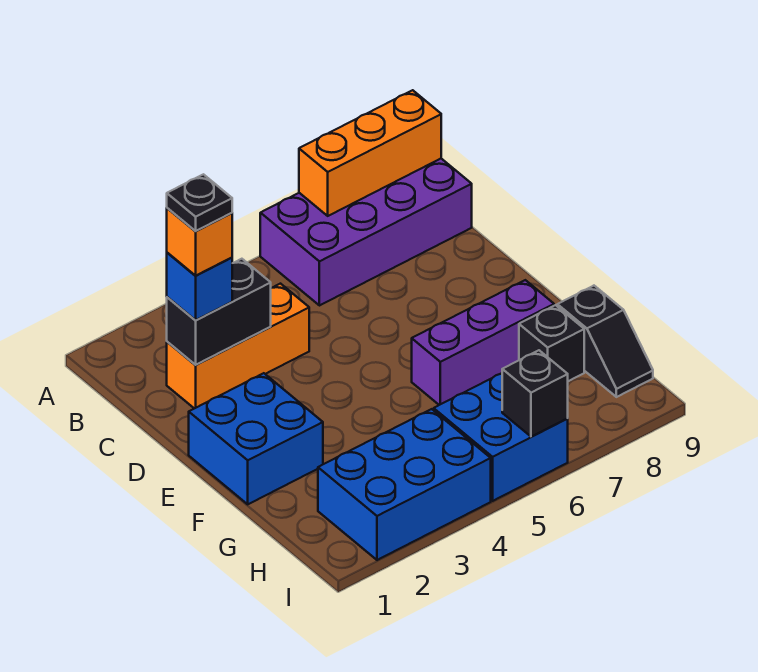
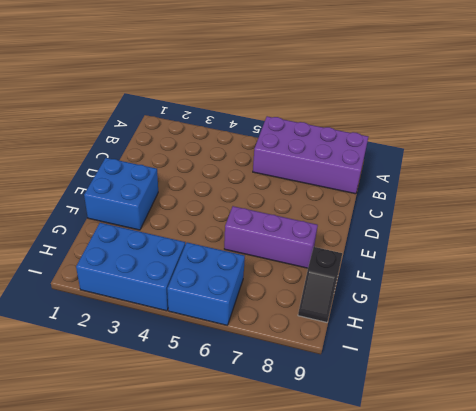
none -> orange brick C2:C4 level 1
none -> black brick G8 level 1
none -> orange brick A7:A9 level 2

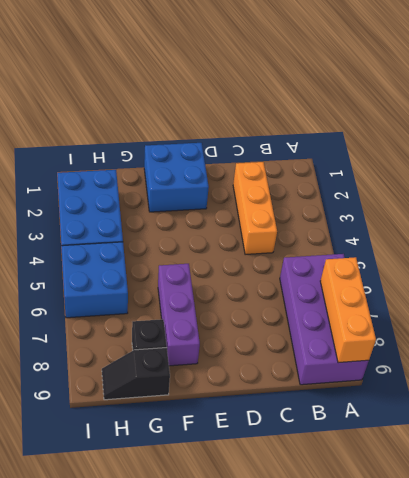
none -> black brick C2:C3 level 2
none -> black brick I6 level 2
none -> blue brick C2 level 3

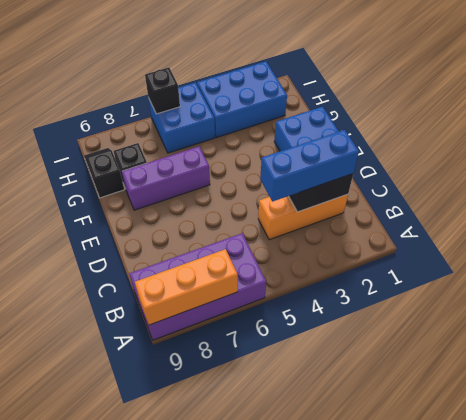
blue brick C2:C4 level 3 -> blue brick C2 level 3
none -> orange brick C2 level 4
none -> black plate C2 level 5

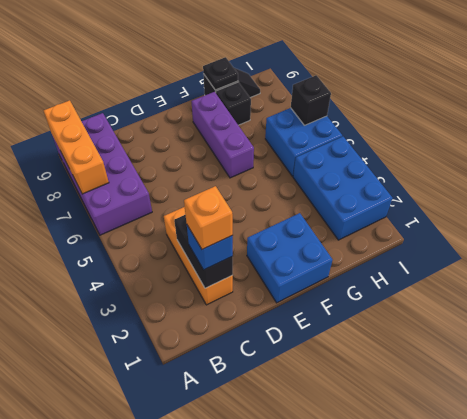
black plate G9 level 2 -> black plate C2 level 5

